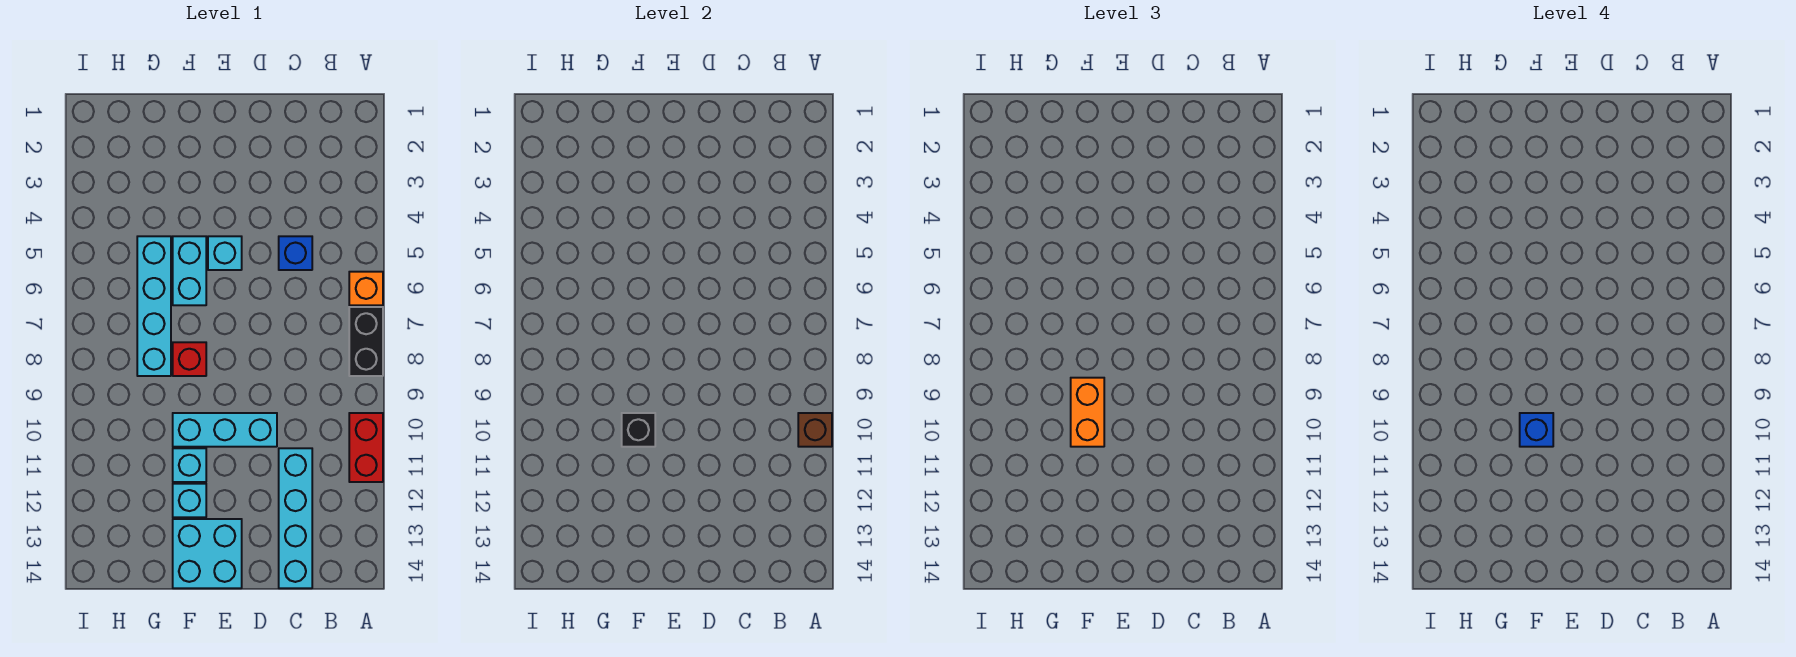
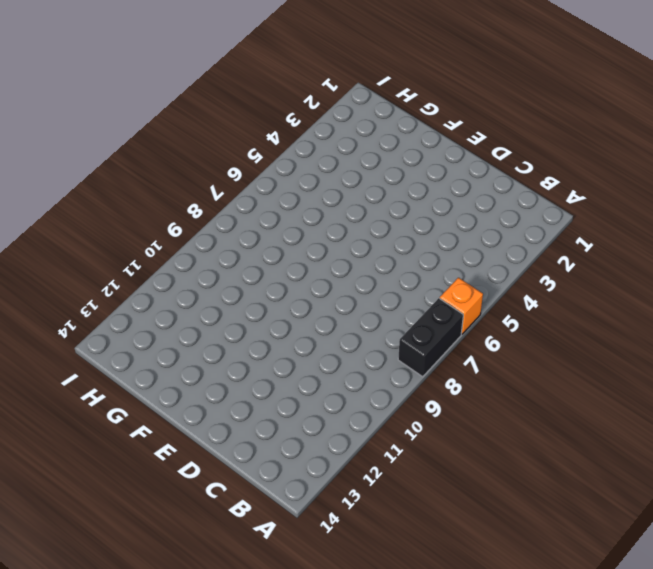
none -> red brick A10:A11 level 1
none -> blue brick C5 level 1
none -> cyan brick C11:C14 level 1

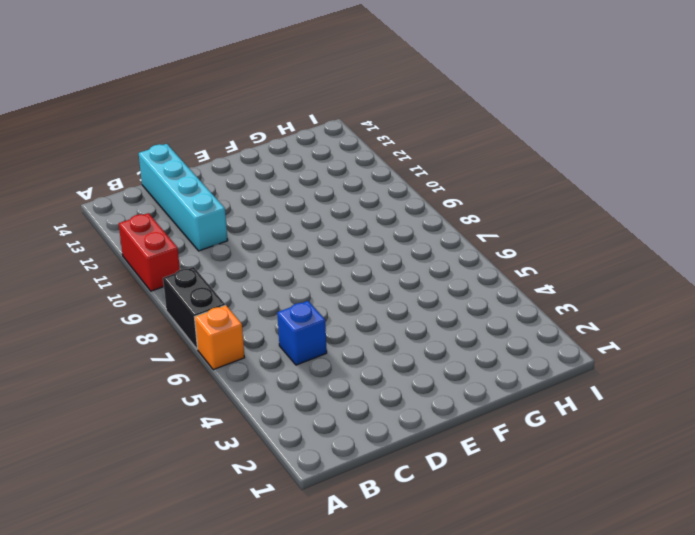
none -> cyan brick D10:F10 level 1
none -> cyan brick E5 level 1
none -> cyan brick E13:F14 level 1

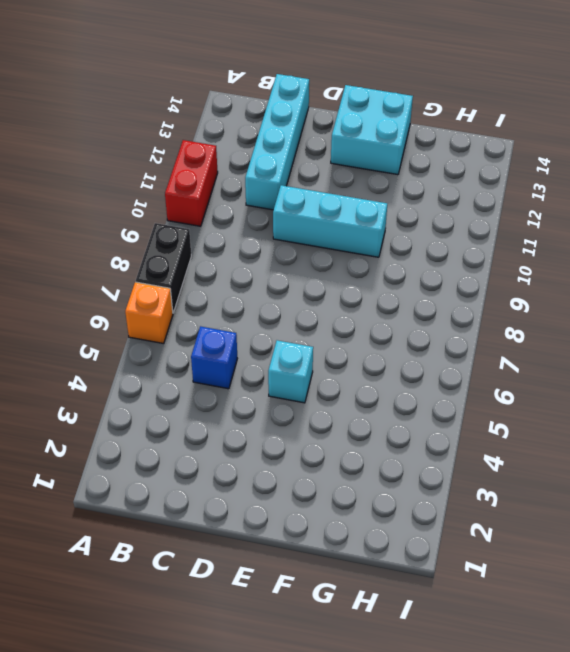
none -> cyan brick F5:F6 level 1
none -> red brick F8 level 1
none -> cyan brick F11 level 1

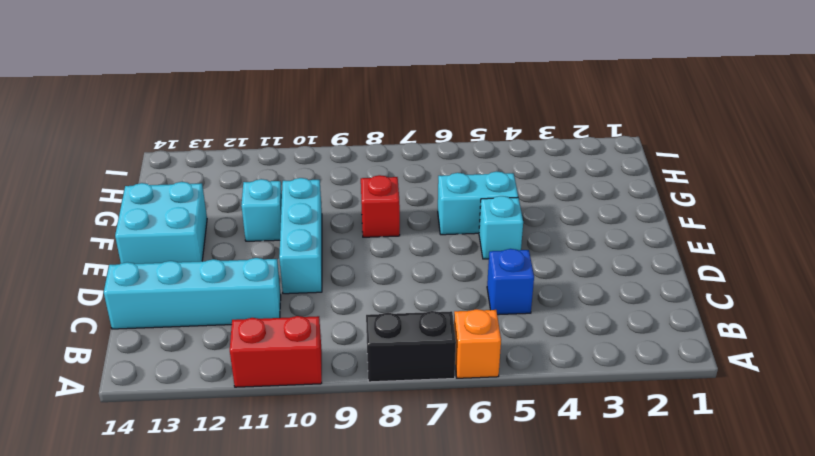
none -> cyan brick F12 level 1
none -> cyan brick G5:G8 level 1
none -> brown brick A10 level 2

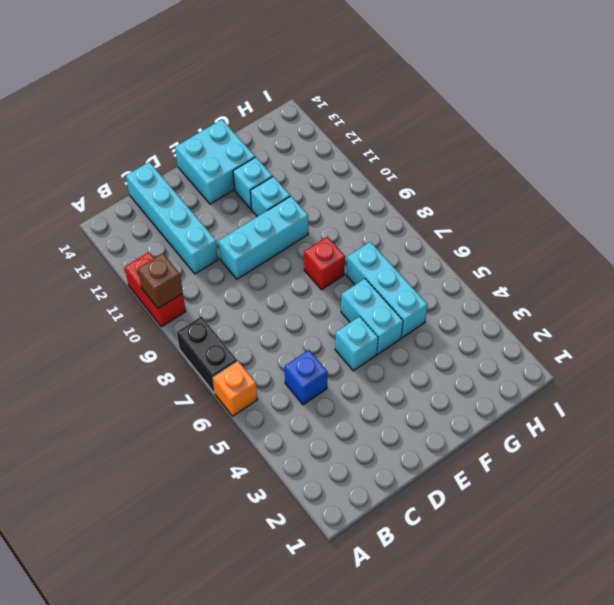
cyan brick G5:G7 level 1 -> cyan brick G5:G8 level 1
none -> black brick F10 level 2
none -> orange brick F9:F10 level 3
none -> blue brick F10 level 4

